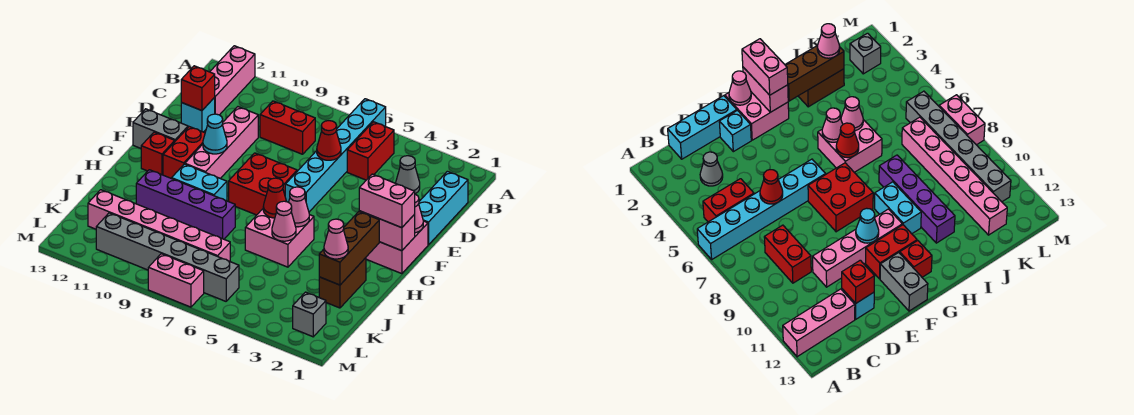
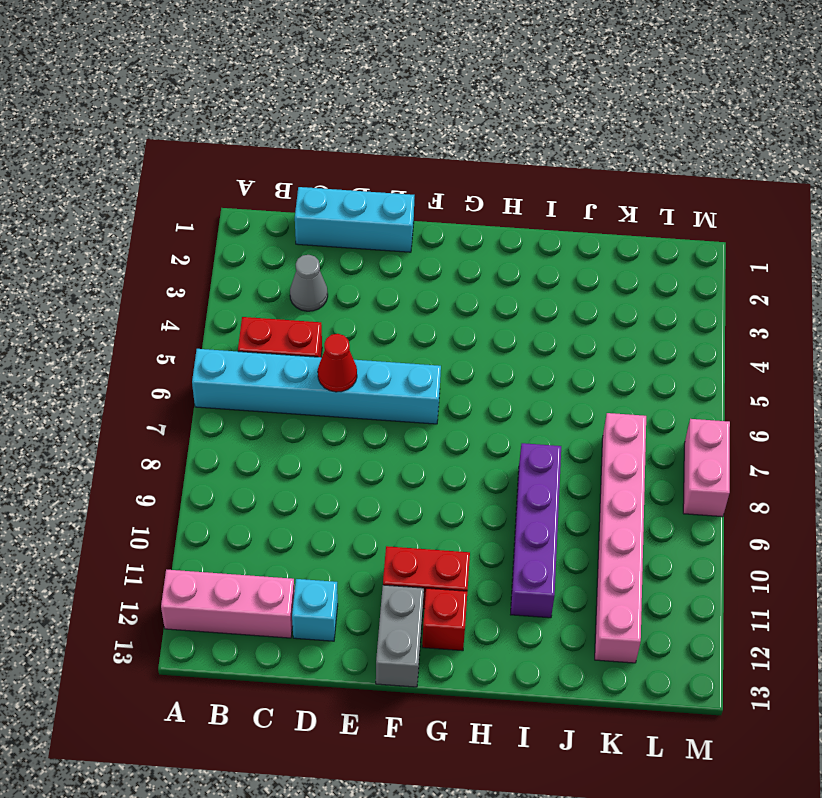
none -> red brick C8:C9 level 1
none -> pink brick D10:G10 level 1
none -> cyan brick E2 level 1
none -> pink brick F1:G2 level 1

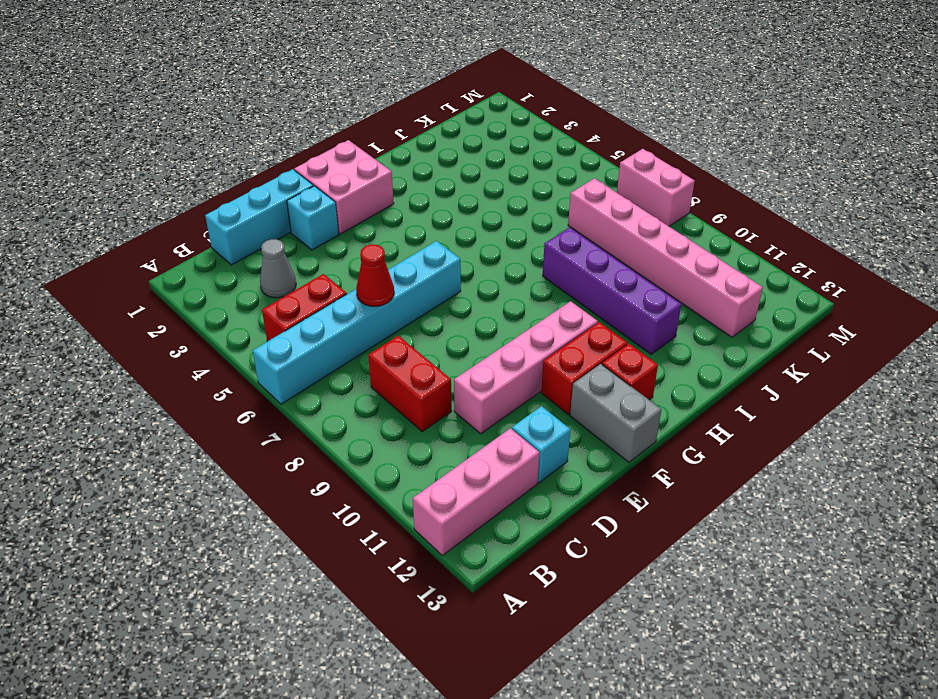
none -> red brick F7:G8 level 1
none -> pink brick H5:I6 level 1
none -> cyan brick H9:H10 level 1
none -> brown brick I2:J2 level 1

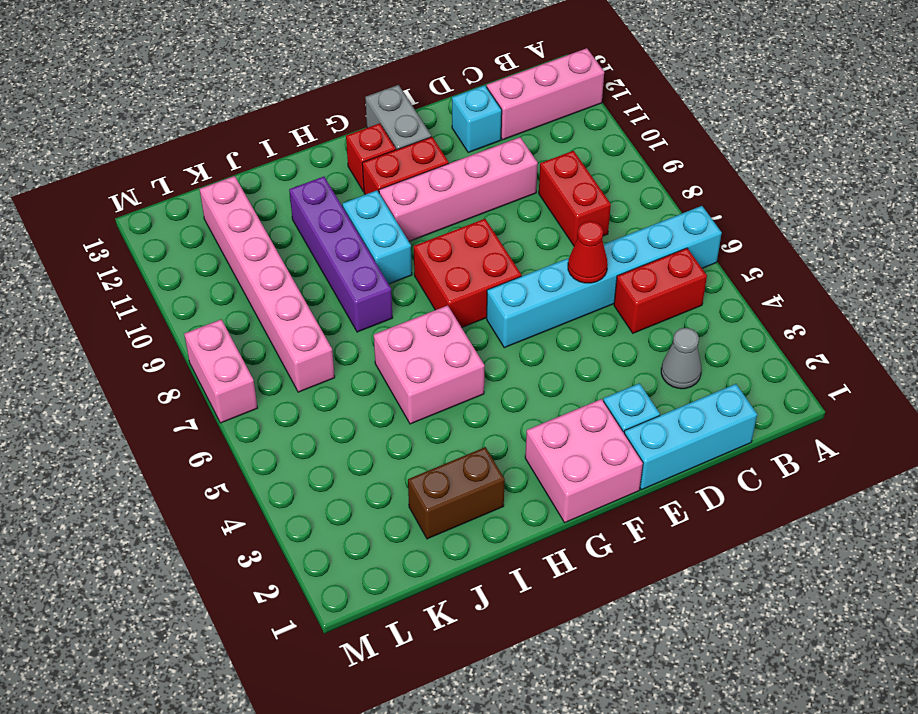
none -> grey brick L2 level 1
none -> grey brick L6:L11 level 1
none -> red brick D12 level 2
none -> pink cone F1 level 2

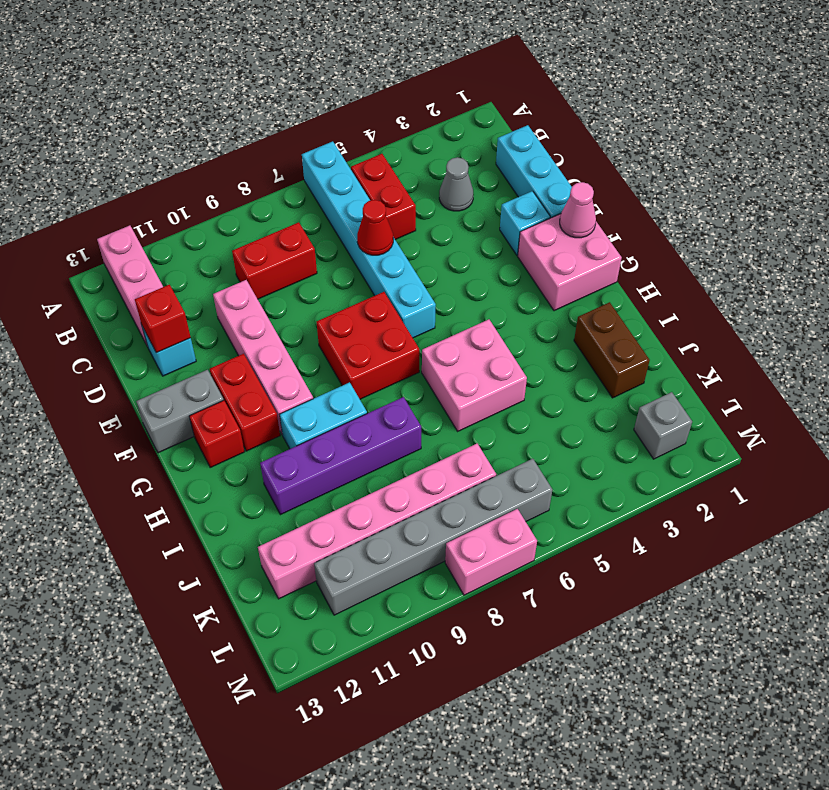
none -> cyan cone F10 level 2
none -> pink brick G1:G2 level 2
none -> brown brick H2:J2 level 2
none -> pink cone H5 level 2

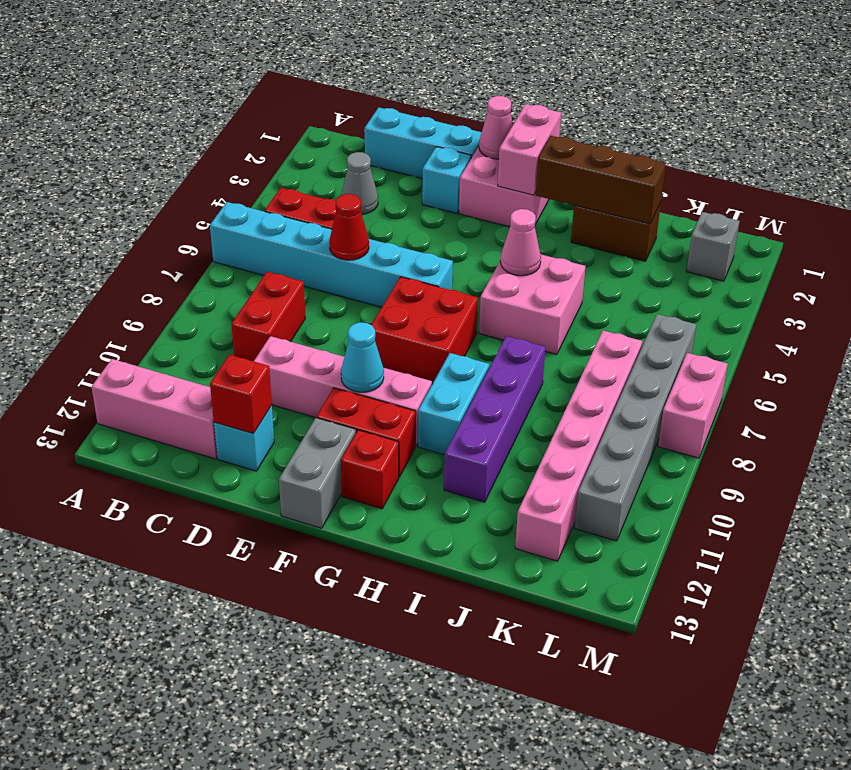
none -> red cone H6 level 2
none -> pink cone I5 level 2
none -> pink brick G1:G2 level 3
none -> pink cone J2 level 3

